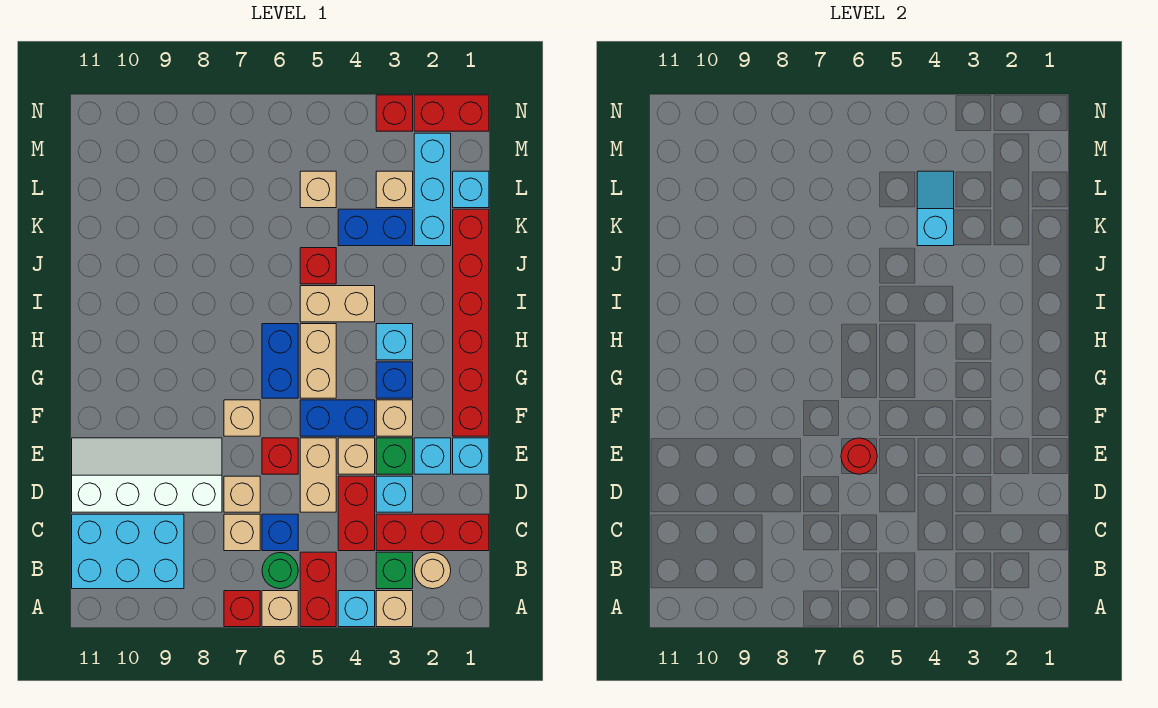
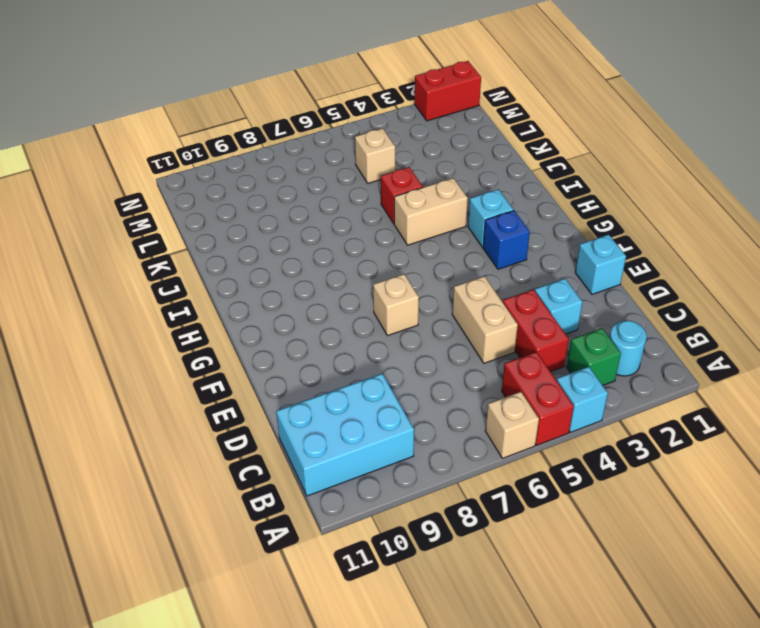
cyan round brick B2 level 1 -> tan round brick B2 level 1
none -> tan brick A3 level 1
none -> red brick A7 level 1
none -> green round brick B6 level 1
none -> red brick C1:C3 level 1

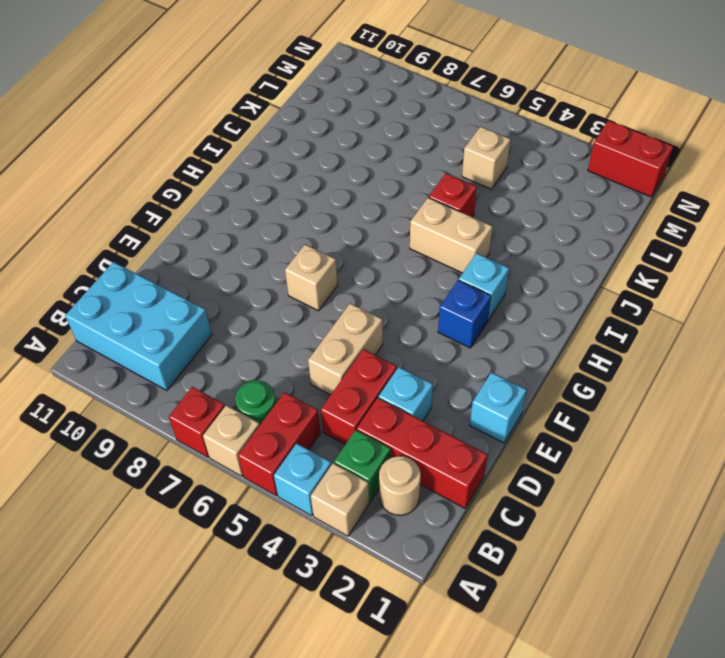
none -> blue brick C6 level 1
none -> tan brick C7 level 1
none -> tan brick D7 level 1
none -> white slope D8:E11 level 1 top D

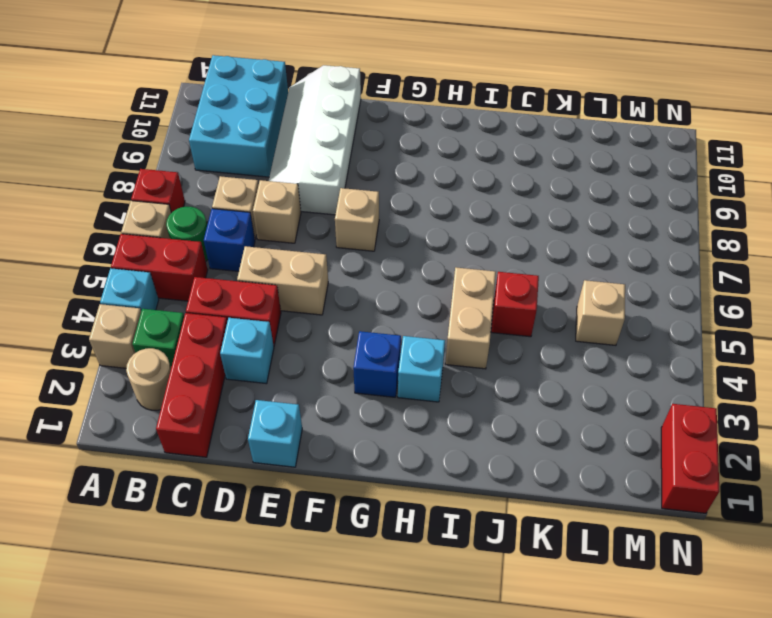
white slope D8:E11 level 1 top E -> white slope D8:E11 level 1 top D
none -> cyan brick E2 level 1
none -> green brick E3 level 1
none -> tan brick E4 level 1
none -> red brick E6 level 1

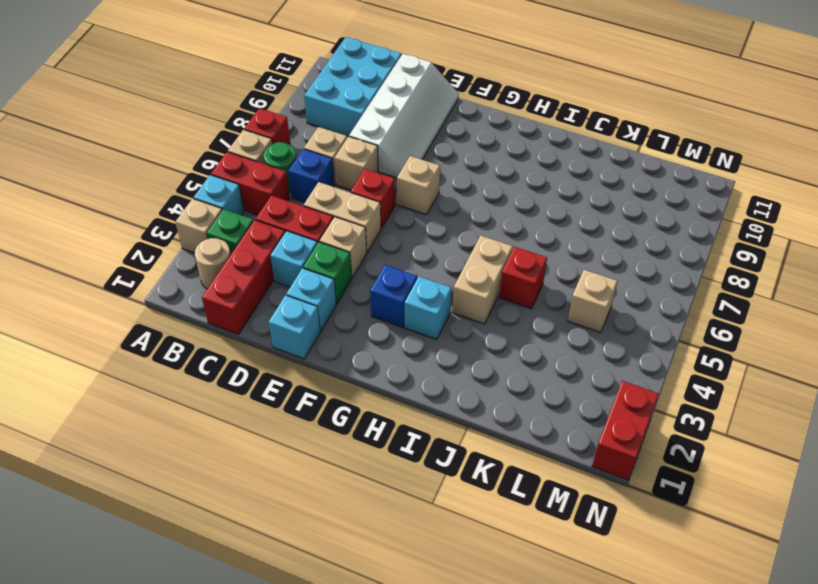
none -> red brick F1:K1 level 1
none -> tan brick F3 level 1
none -> blue brick F4:F5 level 1
none -> tan brick G5:H5 level 1

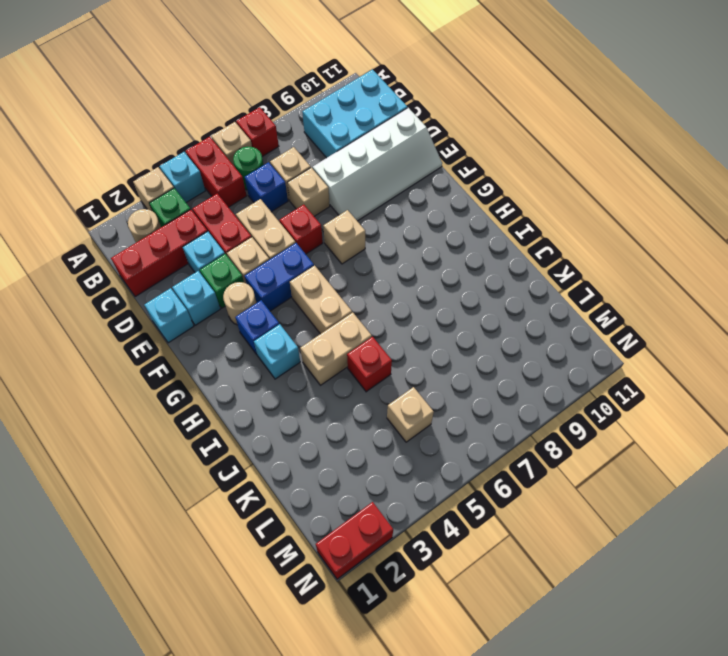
tan round brick F3 level 1 -> tan brick F3 level 1
none -> red brick F1:K1 level 1
none -> blue brick G6:H6 level 1
none -> cyan brick K2:M2 level 1
none -> blue brick K3:K4 level 1

